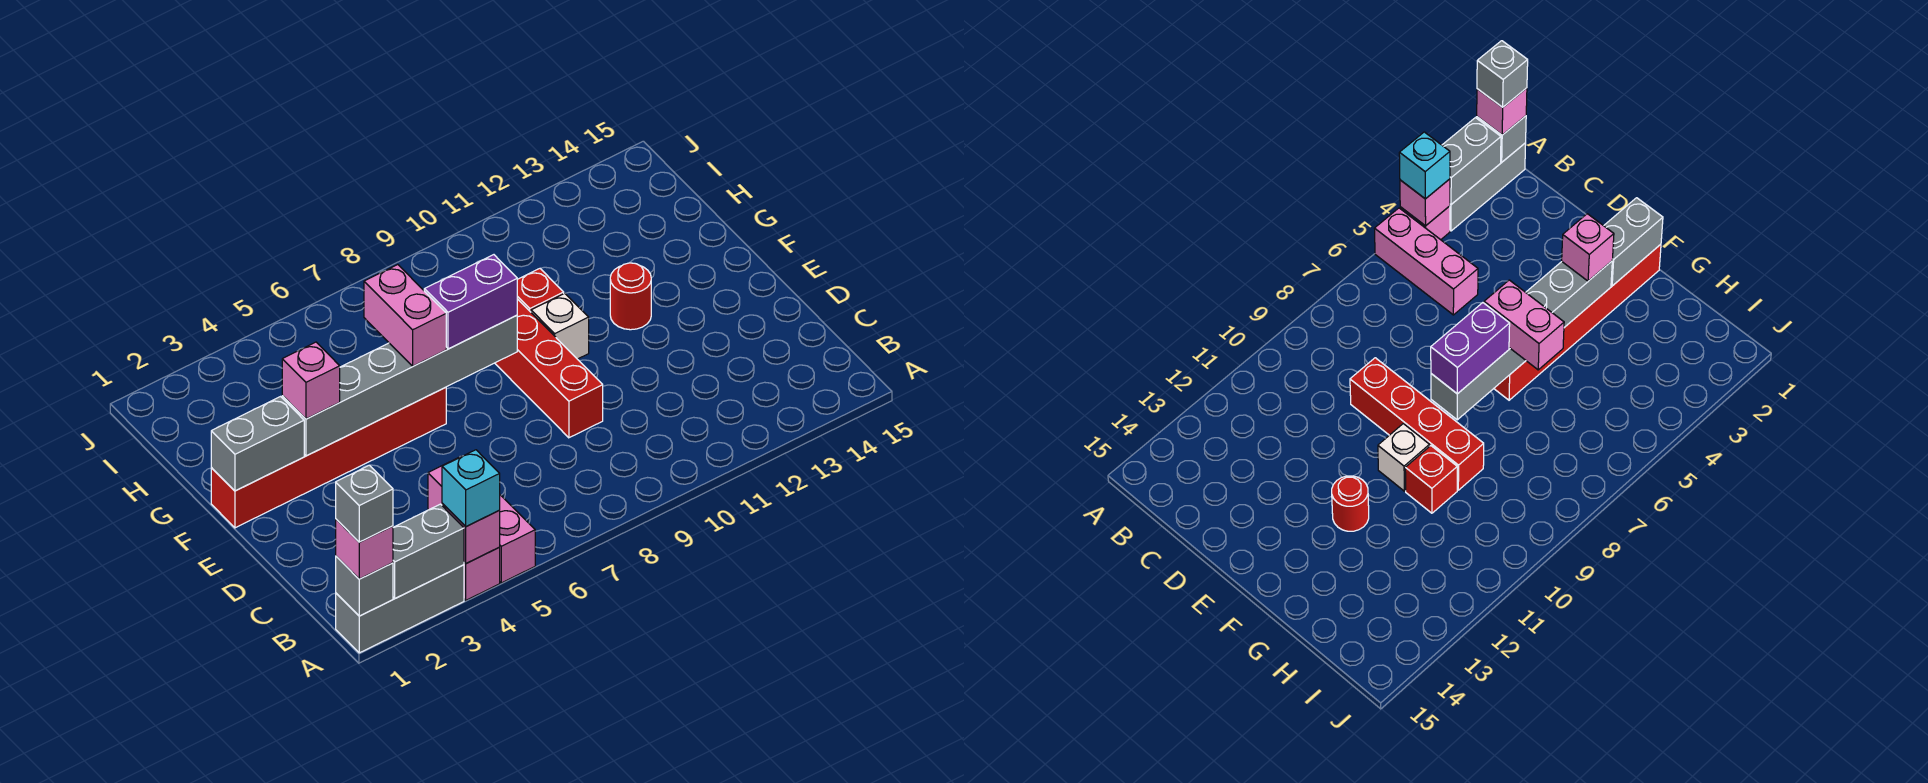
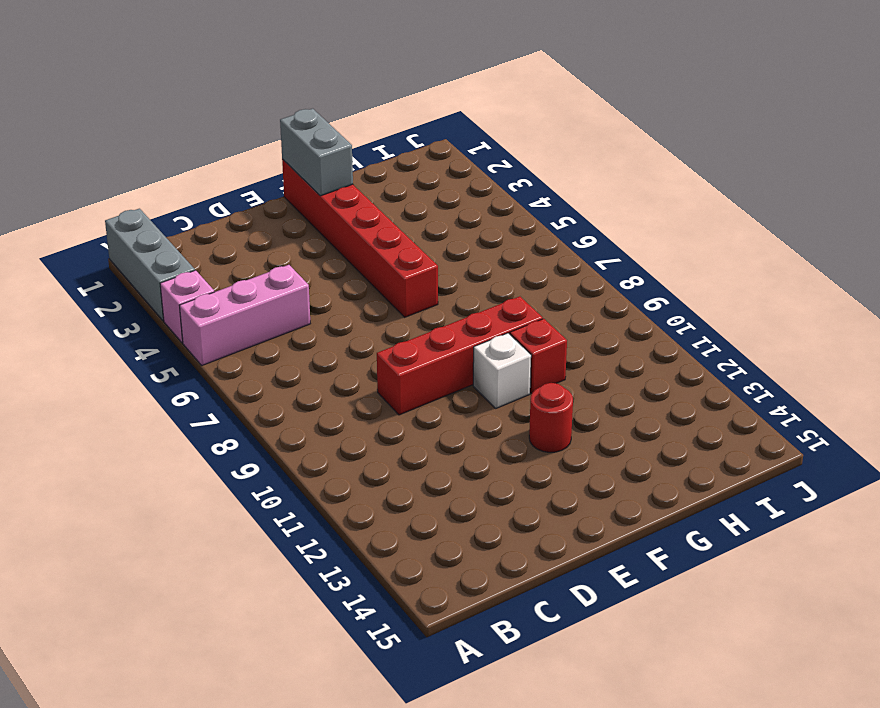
none -> grey brick A1 level 2
none -> grey brick A2:A3 level 2
none -> pink brick A4 level 2

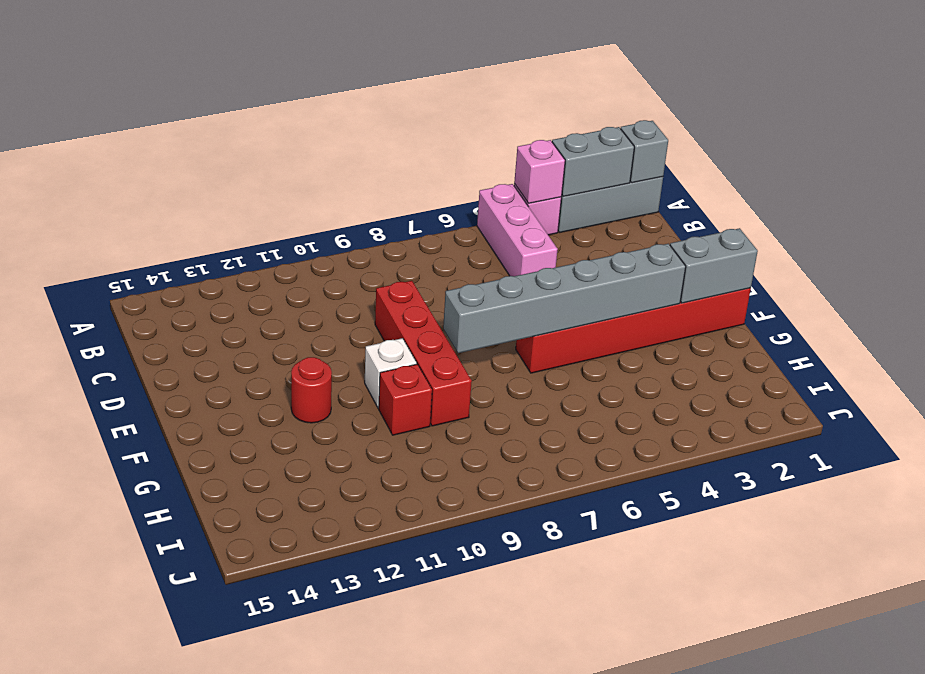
none -> pink brick A1 level 3
none -> cyan brick A4 level 3
none -> pink brick F3 level 3

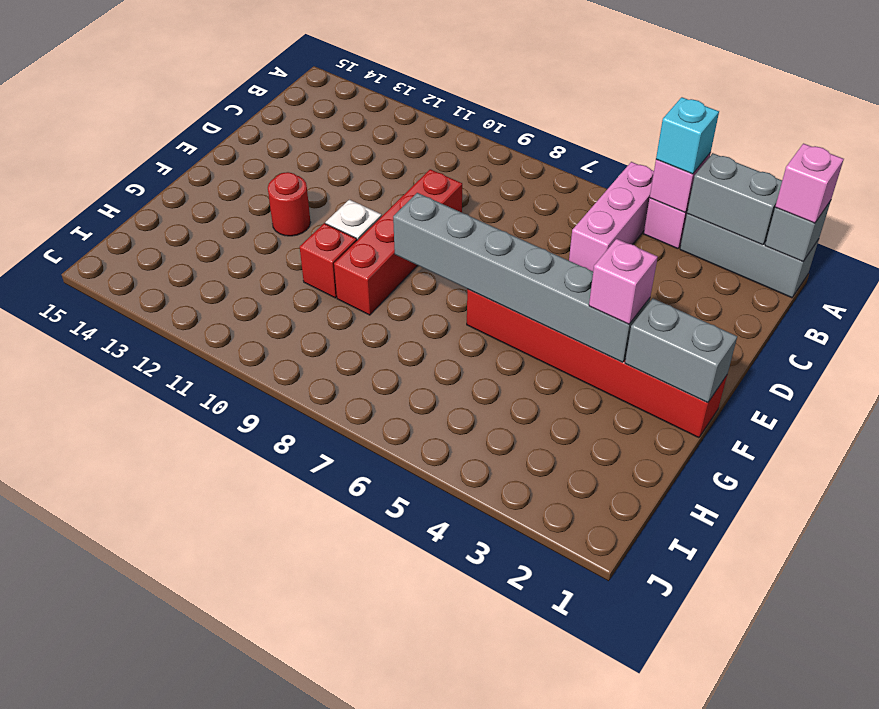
none -> pink brick F6:G6 level 3
none -> purple brick F7:F8 level 3
none -> grey brick A1 level 4

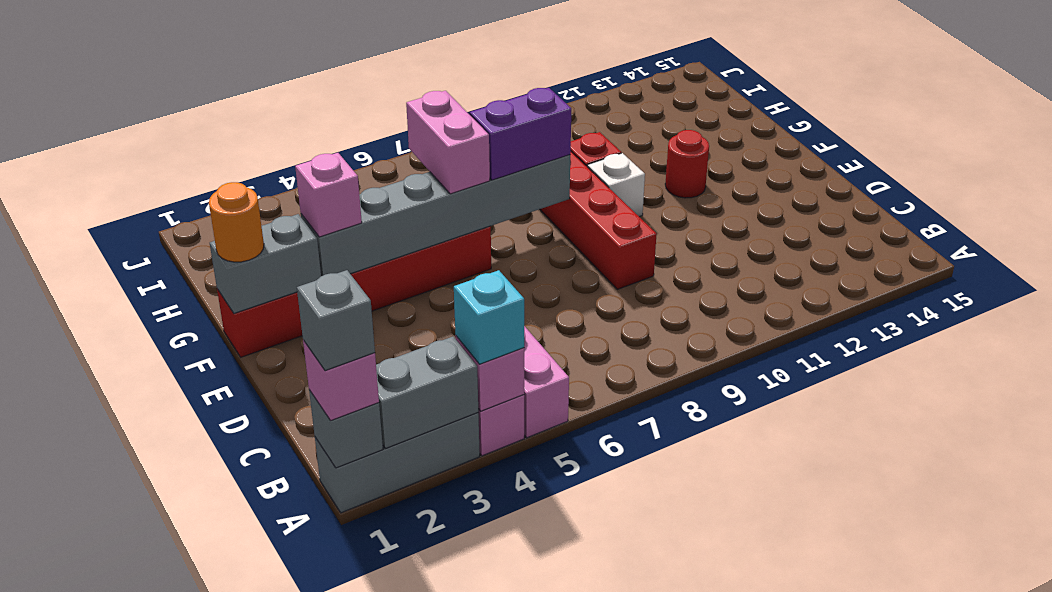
orange round brick F1 level 3 -> none

